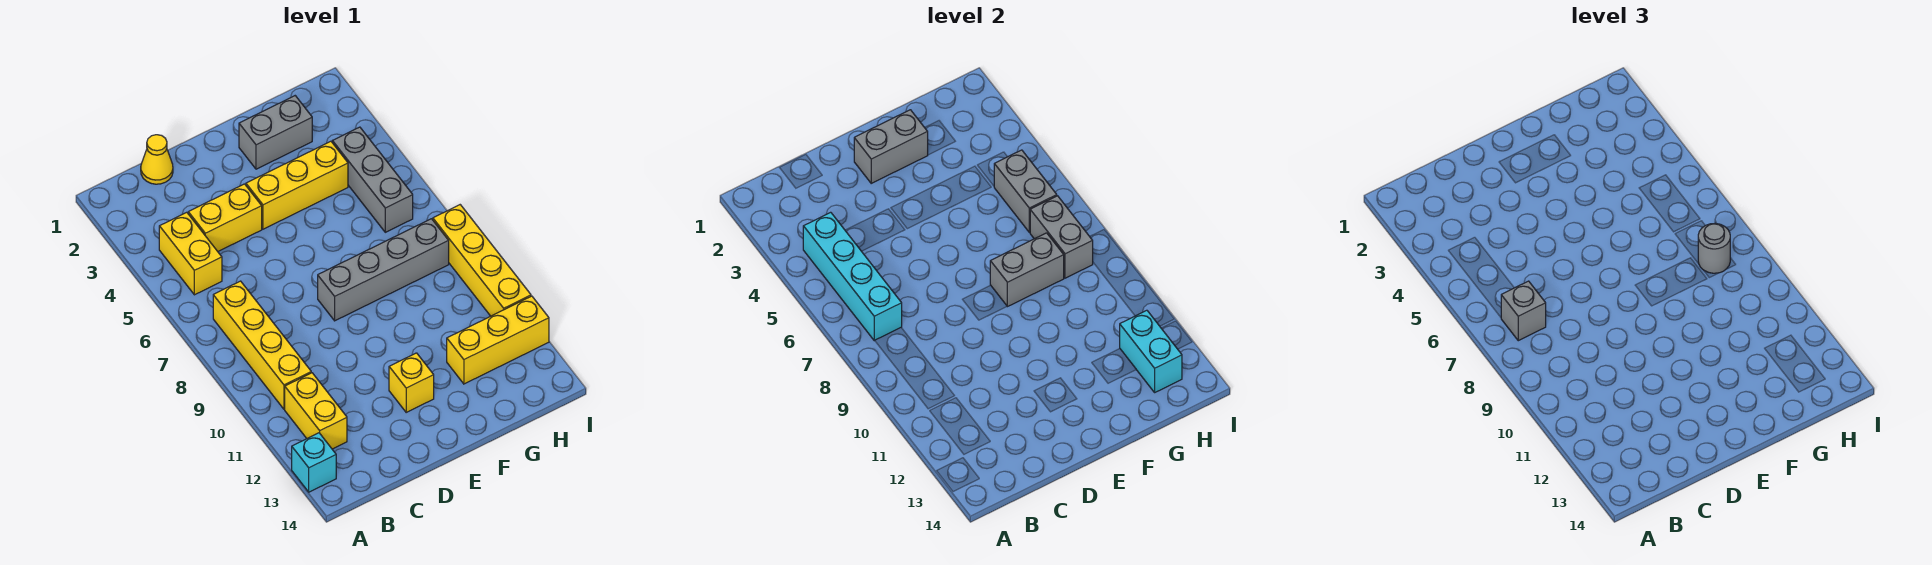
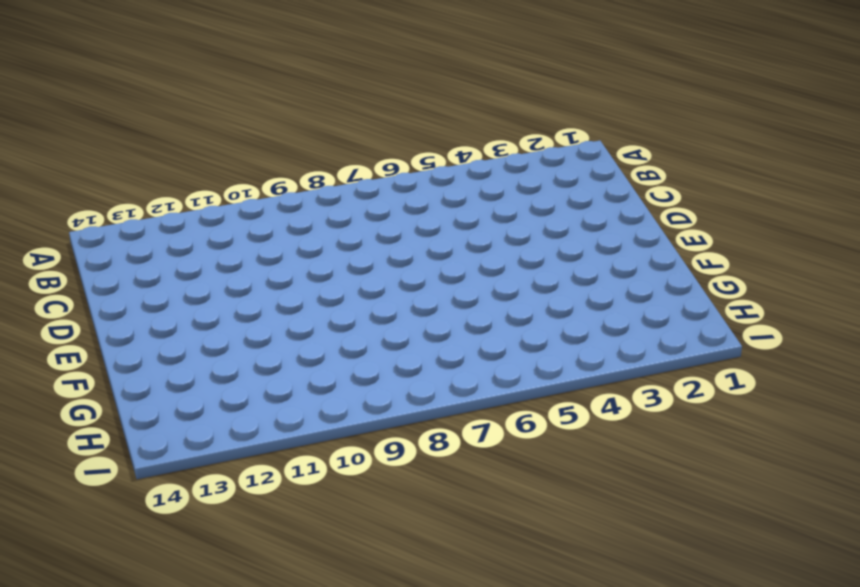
none -> cyan brick A13 level 1
none -> yellow brick B4:B5 level 1
none -> yellow brick B7:B10 level 1

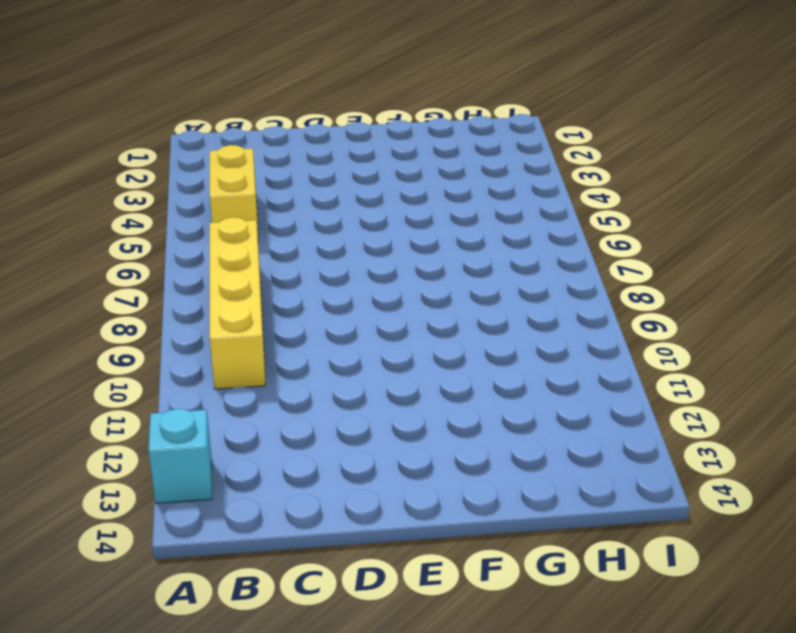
none -> yellow brick B11:B12 level 1
none -> yellow cone C1 level 1
none -> yellow brick C4:D4 level 1

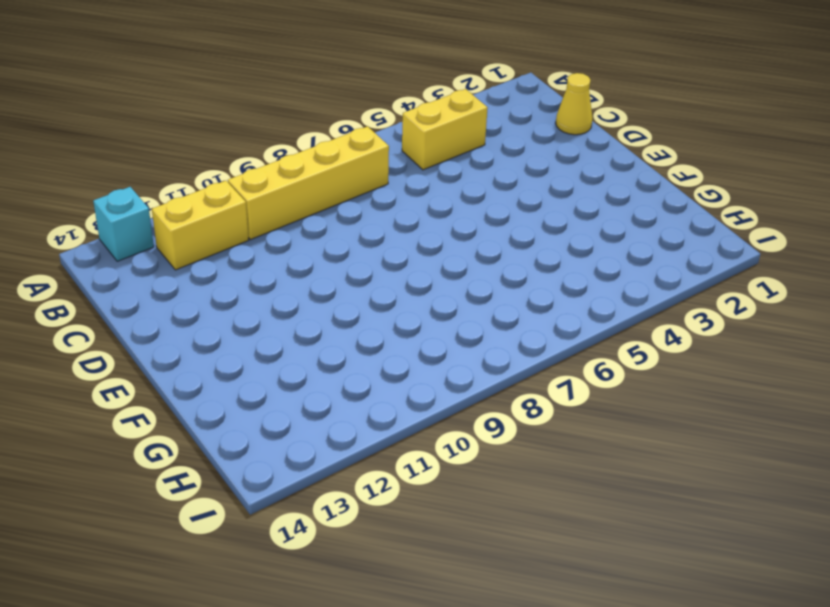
none -> yellow brick C4:D4 level 1
none -> yellow brick E4:G4 level 1
none -> grey brick E8:H8 level 1

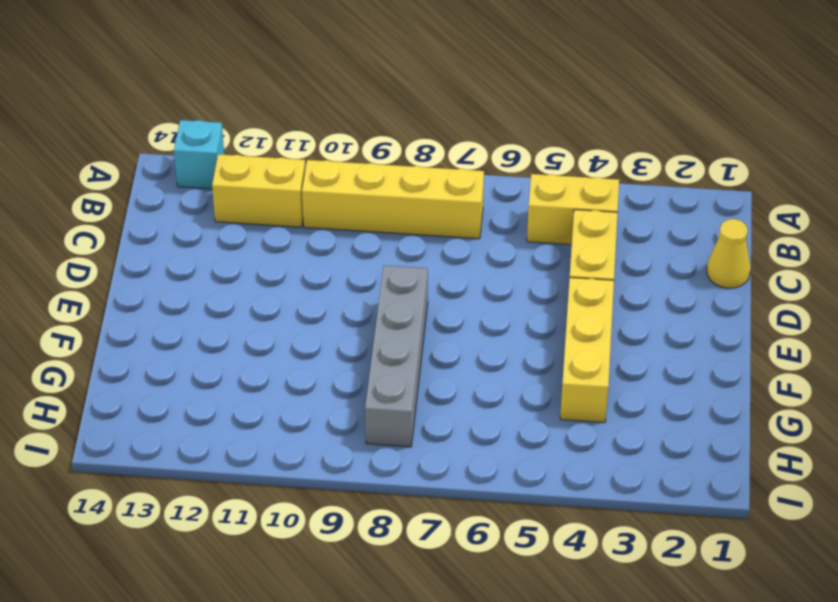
none -> yellow brick E12 level 1
none -> grey brick F2:G2 level 1
none -> yellow brick G12:I12 level 1

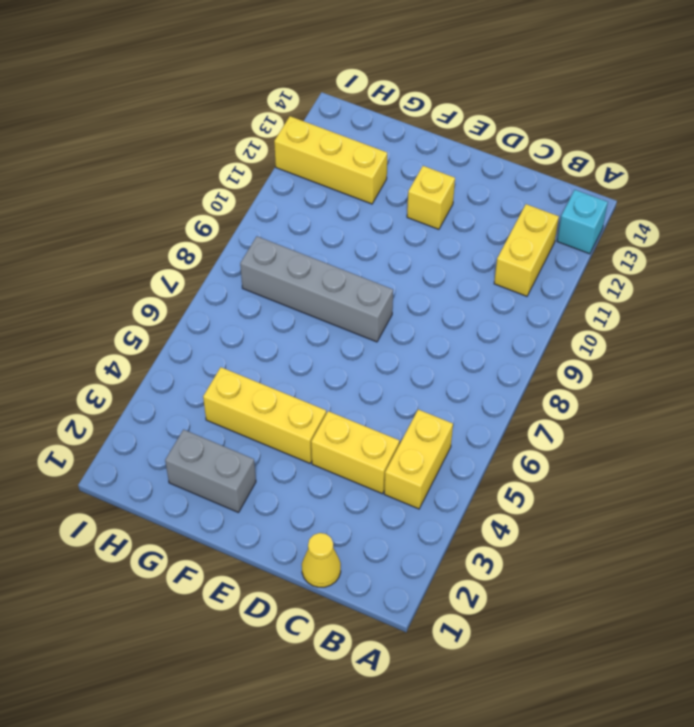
none -> yellow brick B7:B10 level 1
none -> grey brick H4:H6 level 1
none -> yellow brick I8:I11 level 1

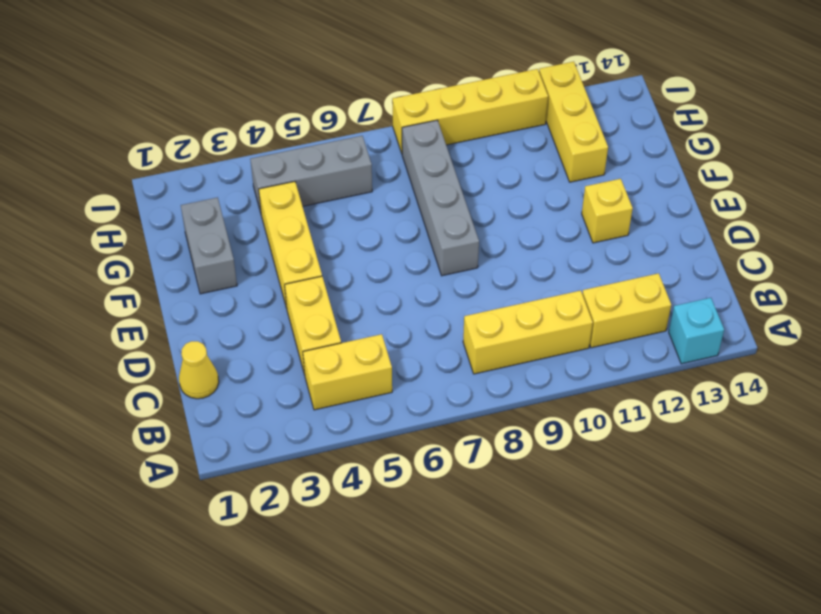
yellow brick B8:B10 level 1 -> yellow brick B7:B10 level 1
none -> cyan brick B4:B7 level 2
none -> grey brick E2:F2 level 2
none -> grey brick F8:G8 level 2

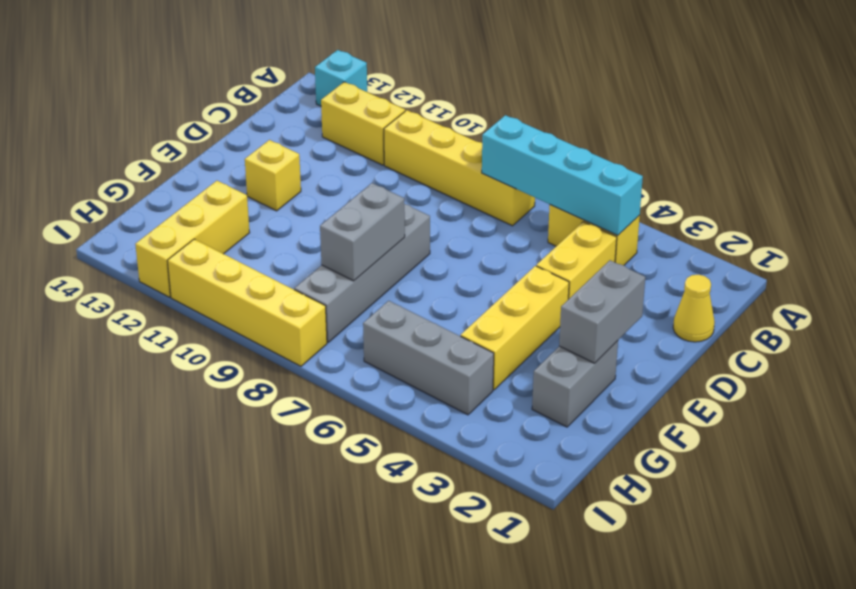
none -> grey brick H5:H6 level 2
none -> grey brick H7:H8 level 2
none -> cyan brick H12:H13 level 2

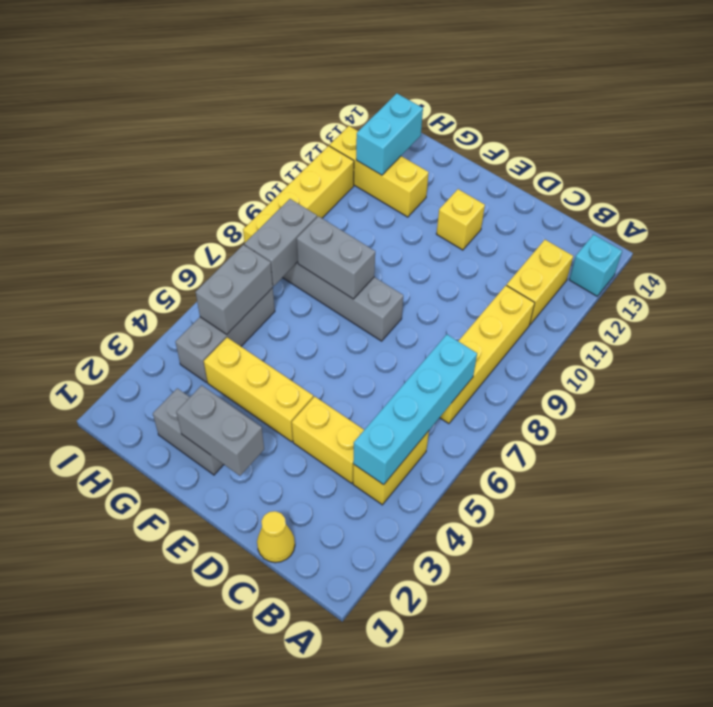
none -> grey brick B7 level 3
none -> grey round brick H8 level 3

